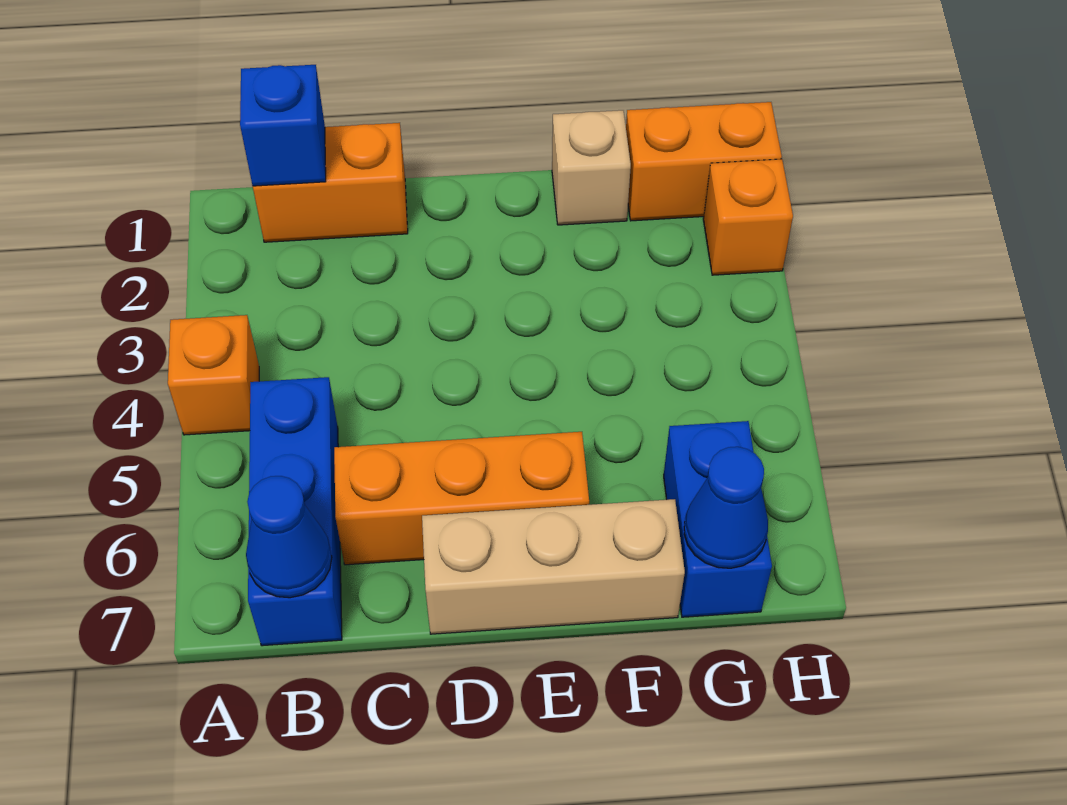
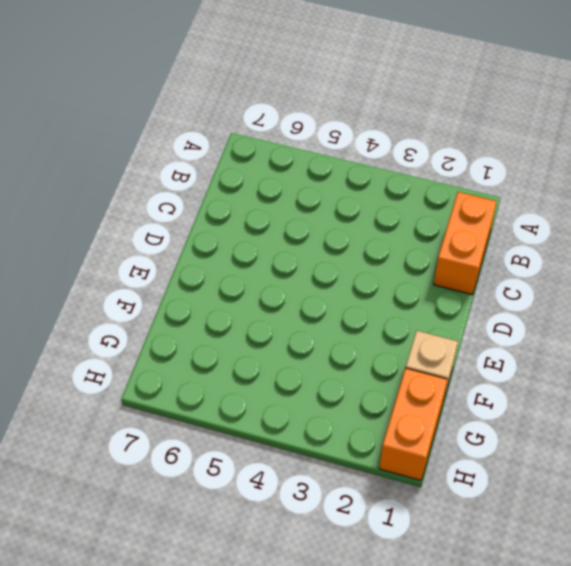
none -> orange brick A4 level 1
none -> blue brick B5:B7 level 1
none -> orange brick C6:E6 level 1

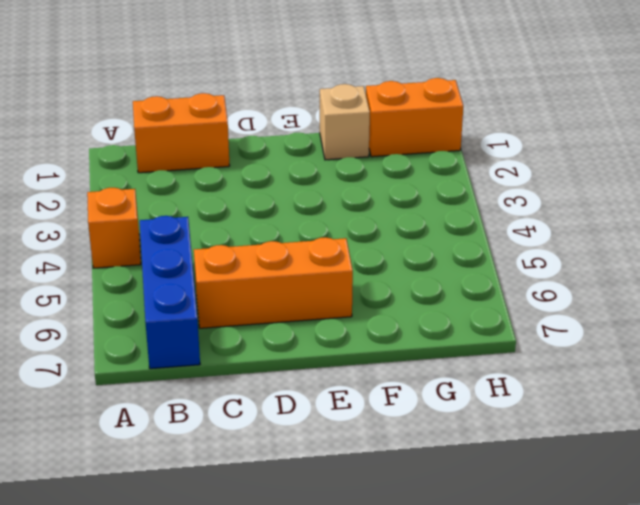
none -> tan brick D7:F7 level 1
none -> blue brick G6:G7 level 1
none -> orange brick H2 level 1

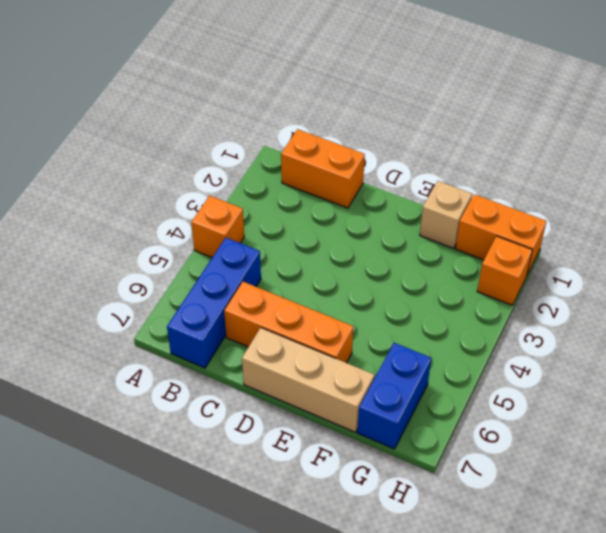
none -> blue brick B1 level 2
none -> blue cone B7 level 2
none -> blue cone G7 level 2

